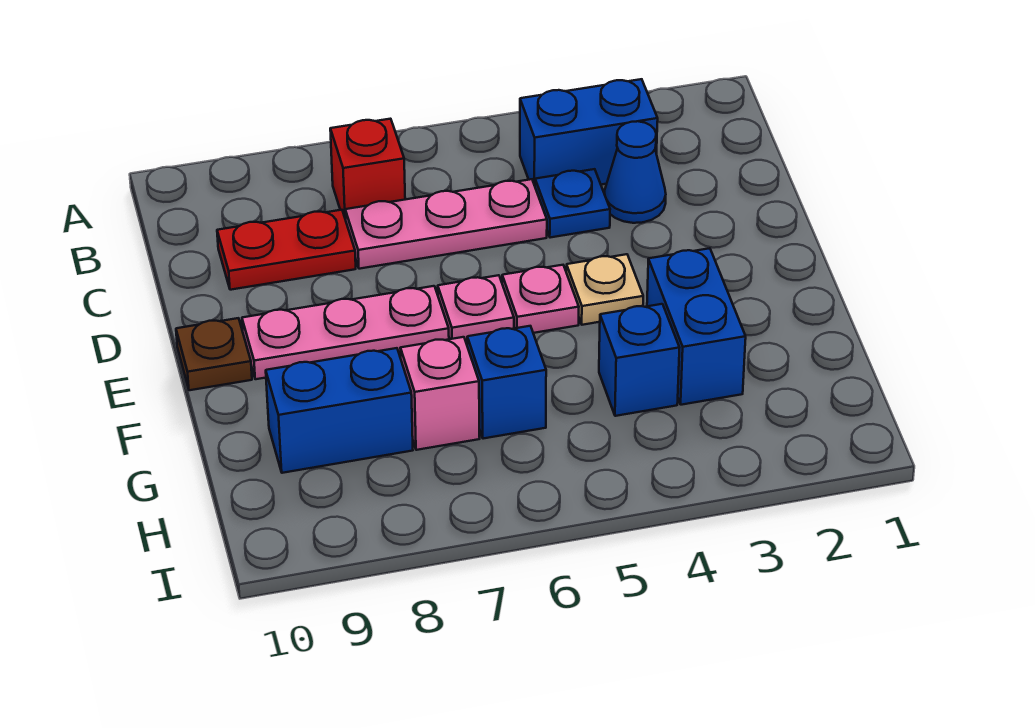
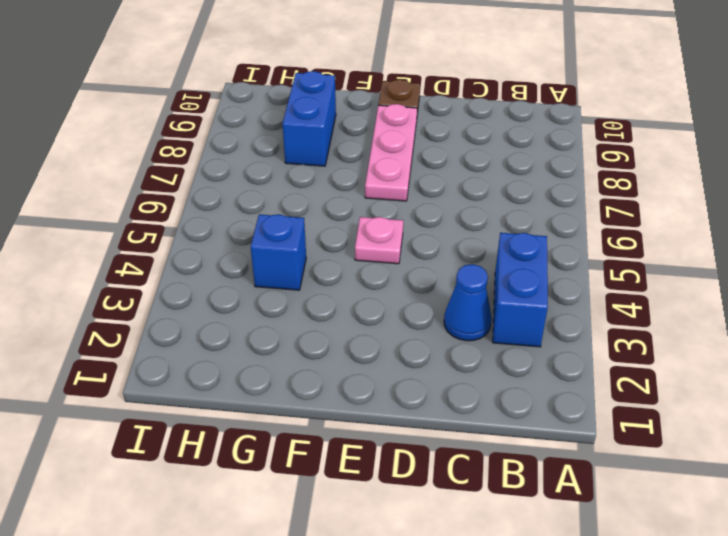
none -> red brick B7 level 1
none -> blue plate C4 level 1
none -> pink plate C5:C7 level 1

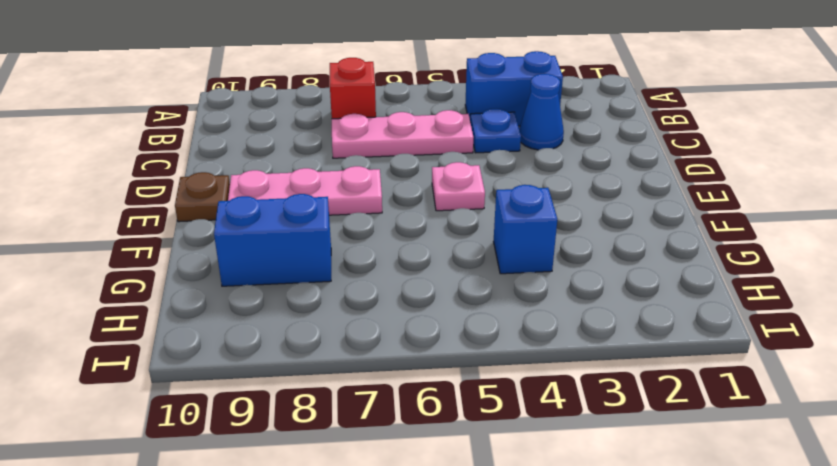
none -> red plate C8:C9 level 1
none -> tan plate E4 level 1
none -> pink plate E6 level 1

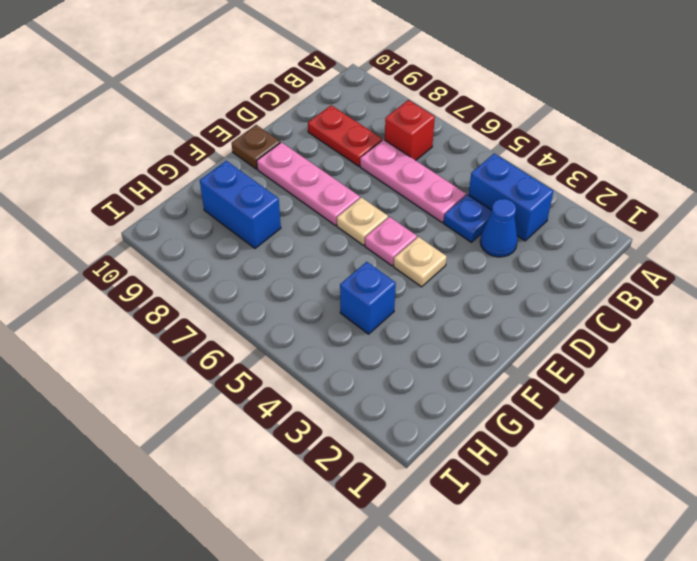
tan plate E6 level 1 -> pink plate E6 level 1
none -> blue brick F3:G3 level 1
none -> blue brick G6 level 1
none -> pink brick G7 level 1

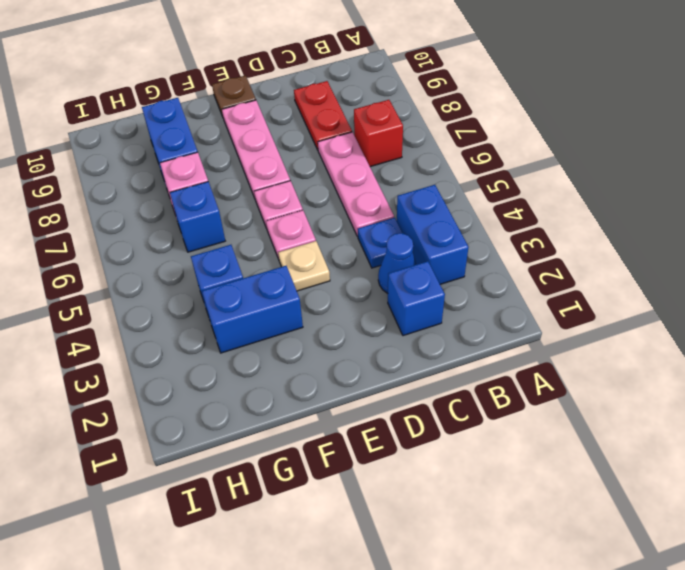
blue brick C2 level 1 -> none

